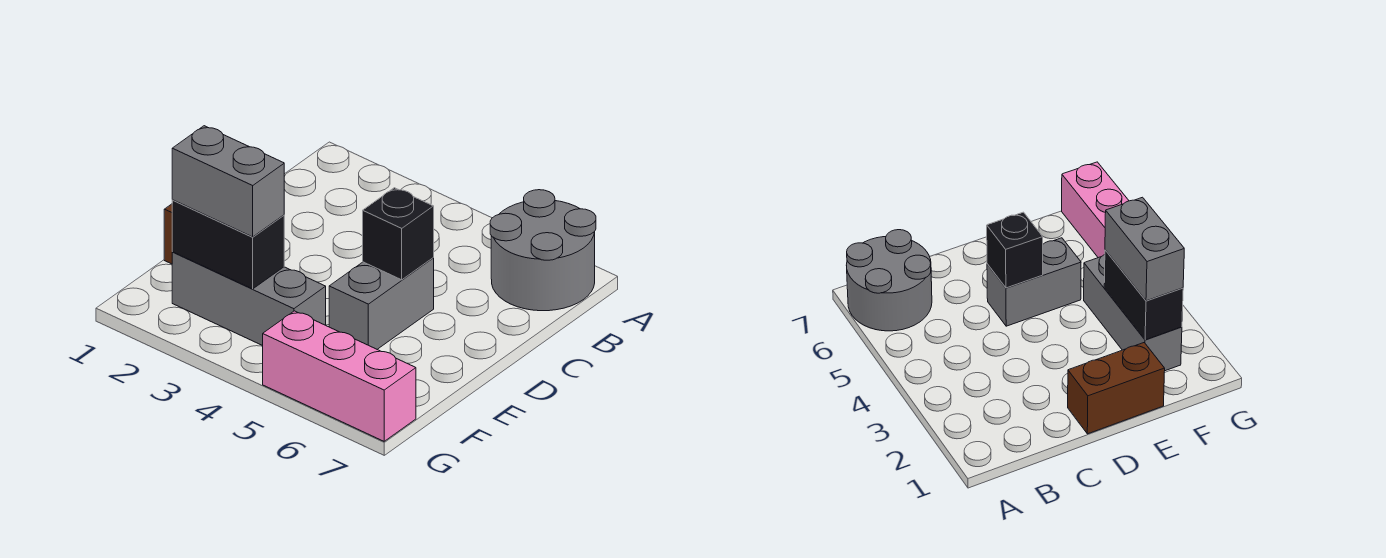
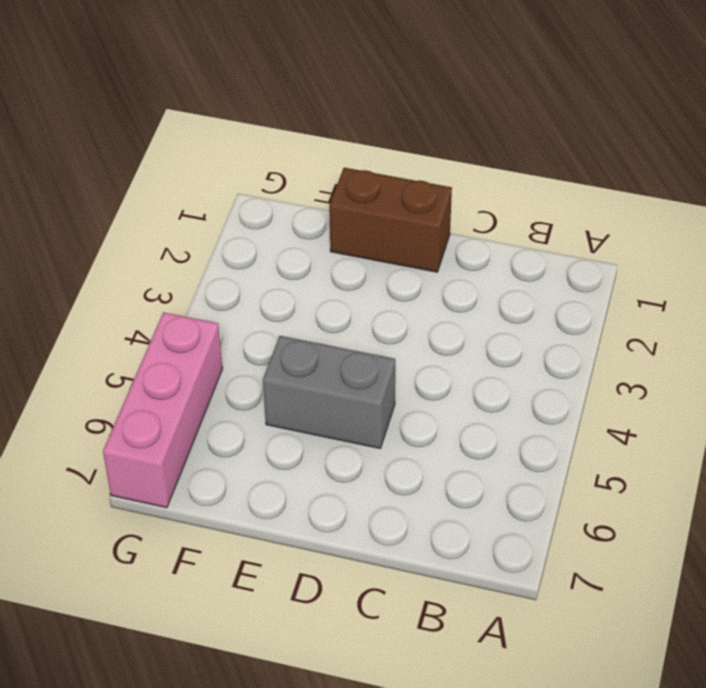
none -> grey round brick A6:B7 level 1
none -> grey brick F2:F4 level 1

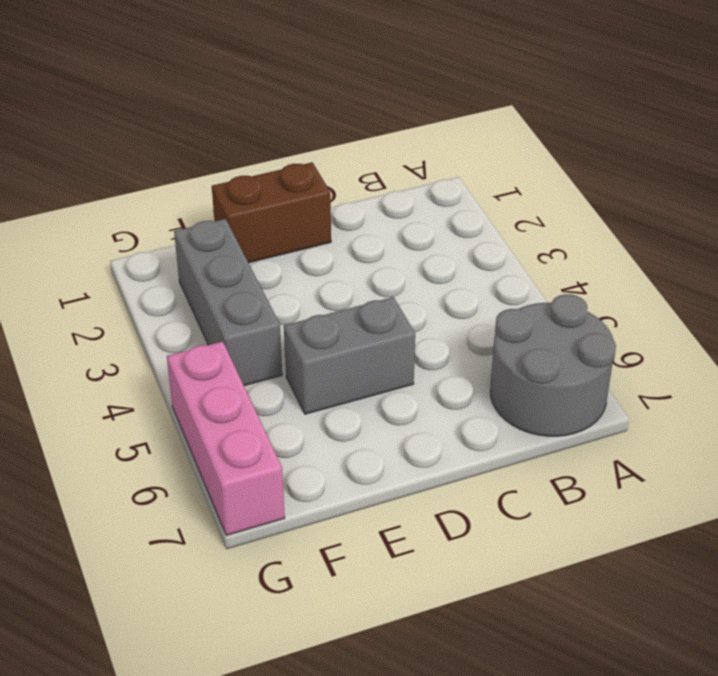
none -> black brick D5 level 2
none -> black brick F2:F3 level 2

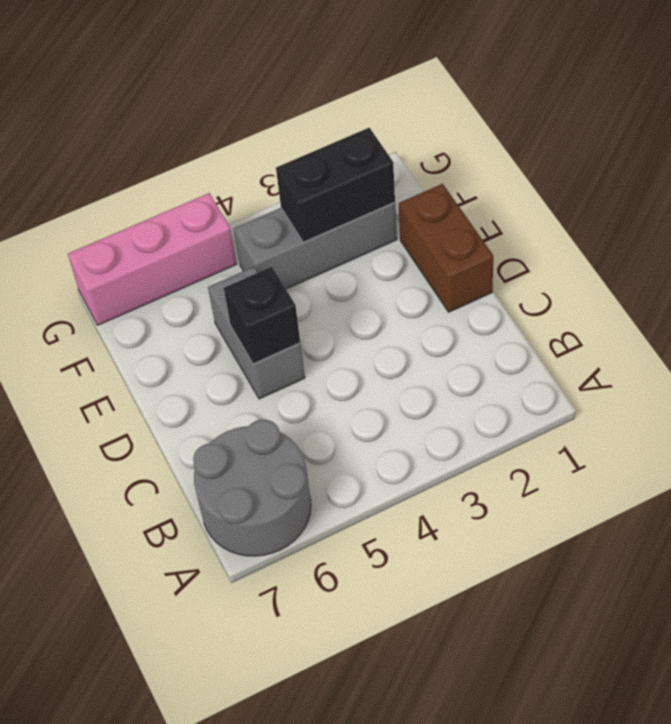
none -> grey brick F2:F3 level 3

